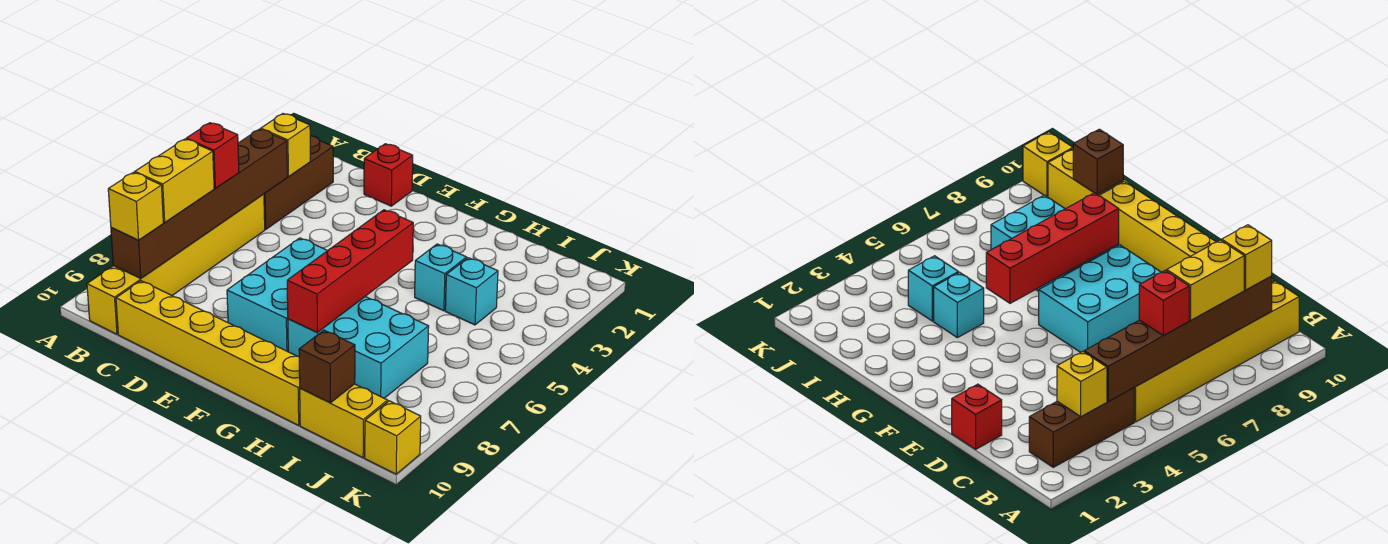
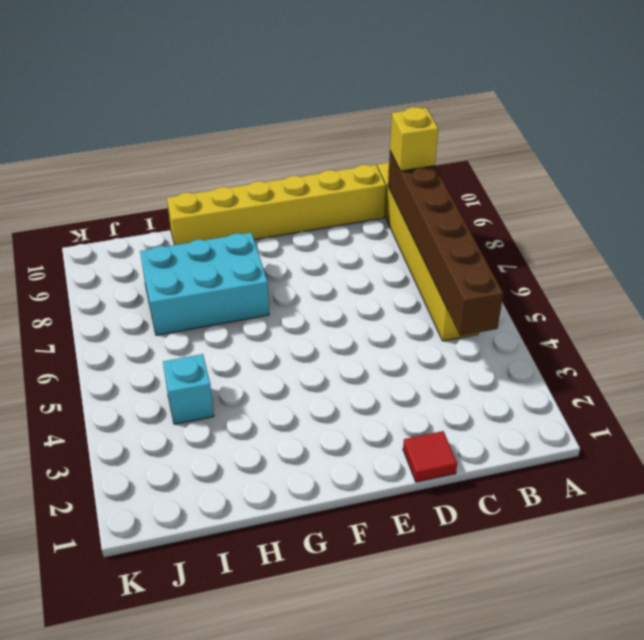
red tile D1 level 1 -> red brick D1 level 1
none -> brown brick B2:B4 level 1
none -> cyan brick E6:F8 level 1
none -> cyan brick H4 level 1

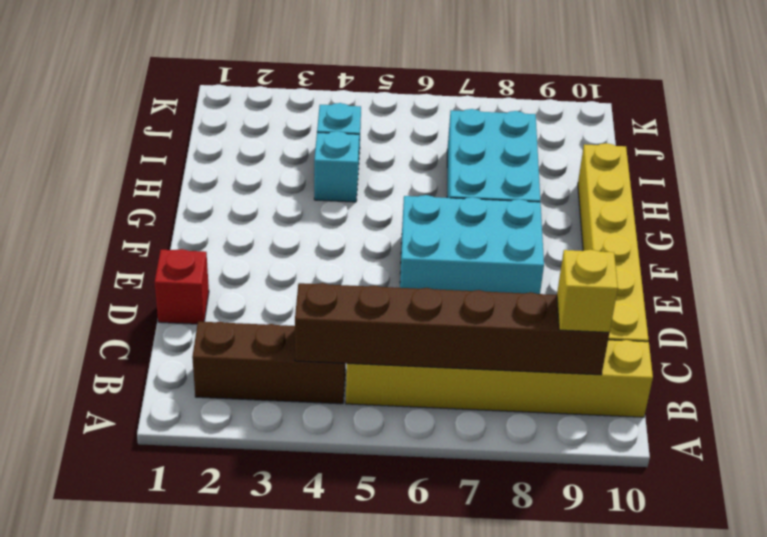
none -> yellow brick I10:J10 level 1
none -> yellow brick K10 level 1
none -> yellow brick B3 level 2

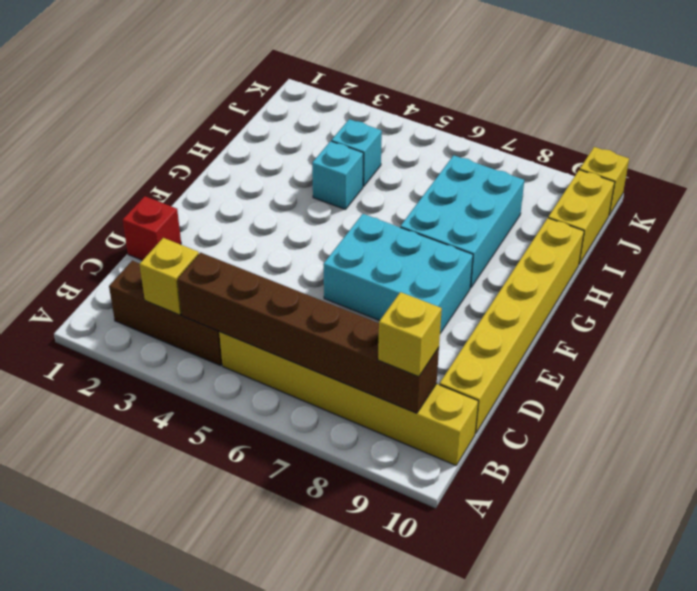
none -> red brick G5:G8 level 2
none -> brown brick I10 level 2
none -> red brick B6 level 3

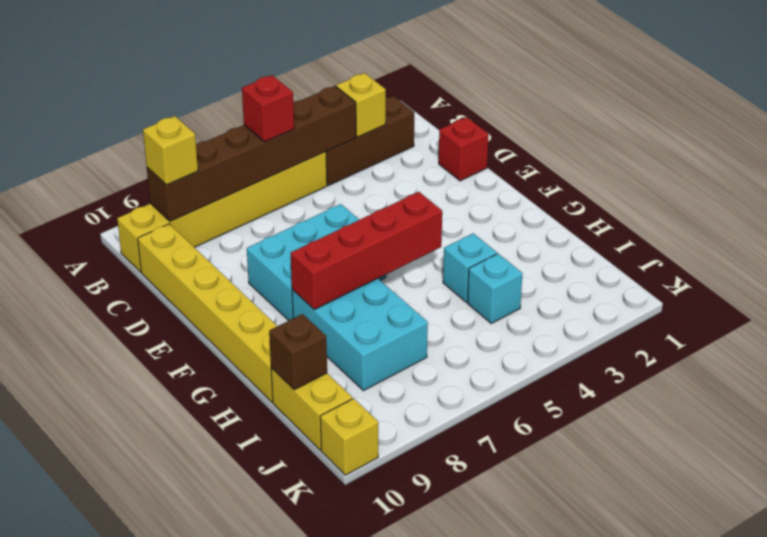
none -> yellow brick B7:B8 level 3

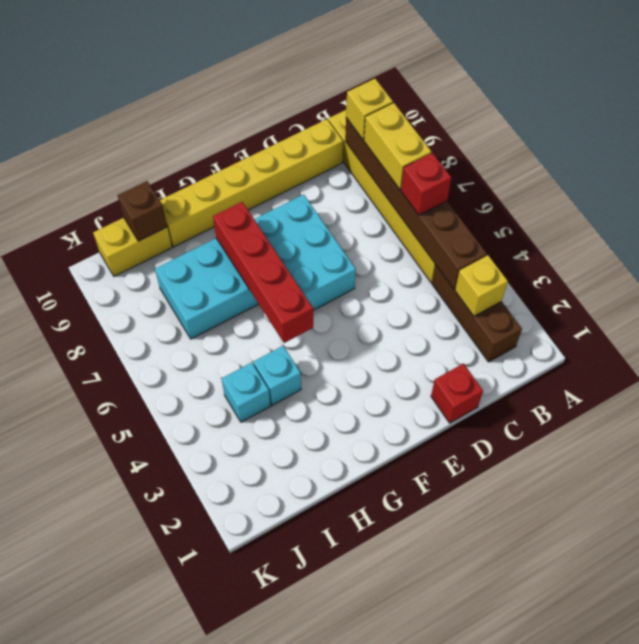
none -> yellow brick K10 level 1

